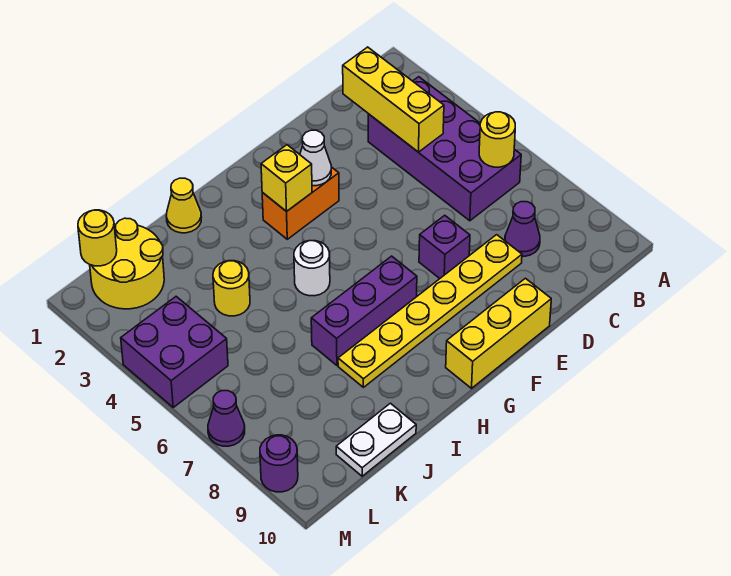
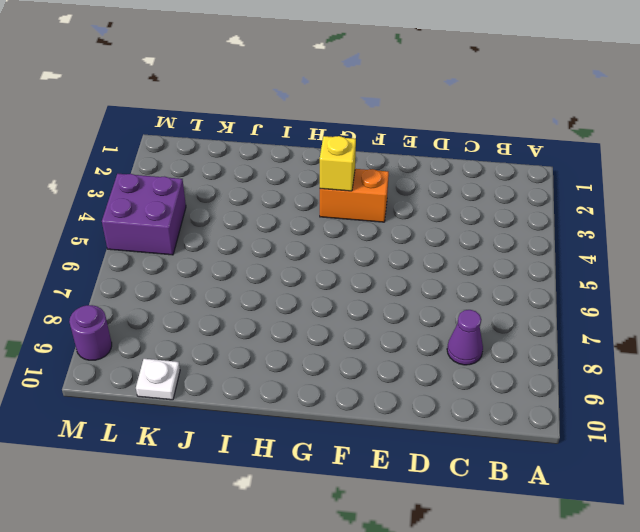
white plate K10 level 1 -> white plate J10:K10 level 1
none -> purple brick B3:C6 level 1
none -> yellow plate D8:I8 level 1
none -> purple brick E7 level 1

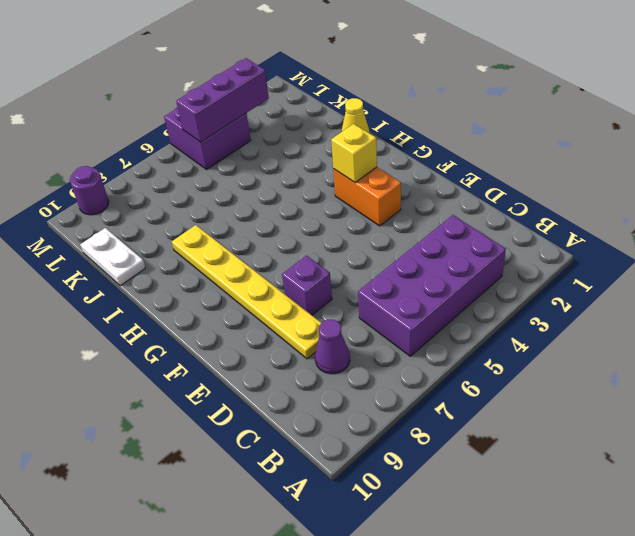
purple brick L3:L5 level 2 -> purple brick G7:I7 level 1
none -> yellow brick E10:G10 level 1
none -> white round brick H5 level 1
none -> yellow round brick J4 level 1

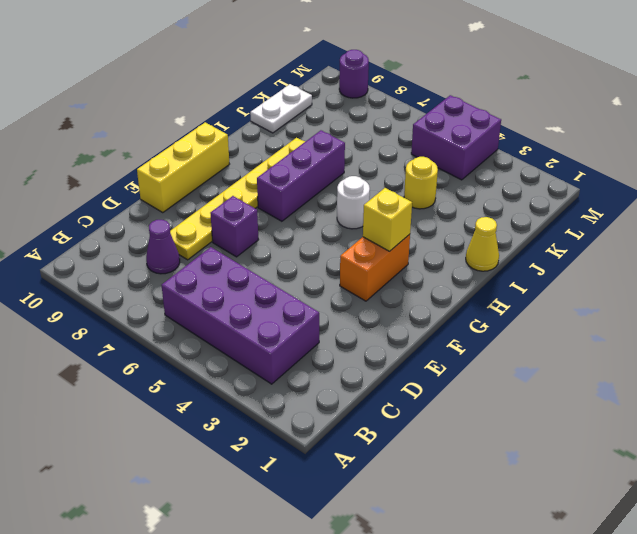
none -> yellow round brick K1:L2 level 1
none -> purple cone M7 level 1
none -> yellow round brick B6 level 2

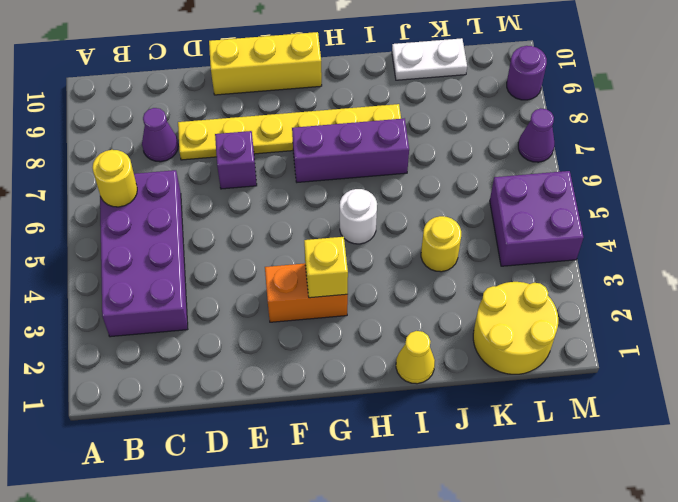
none -> yellow brick C2:C4 level 2
none -> white cone F3 level 2
none -> yellow round brick L1 level 2

